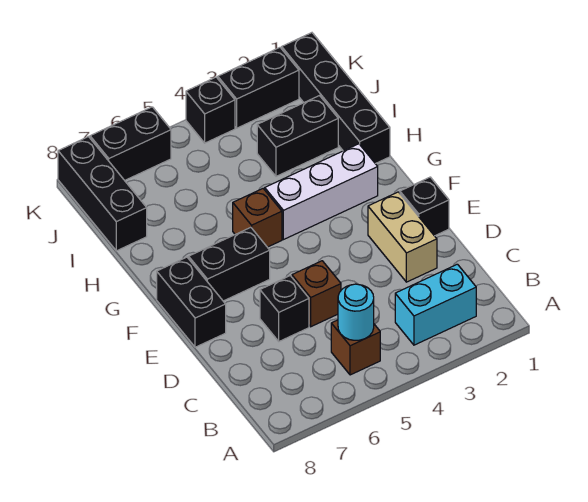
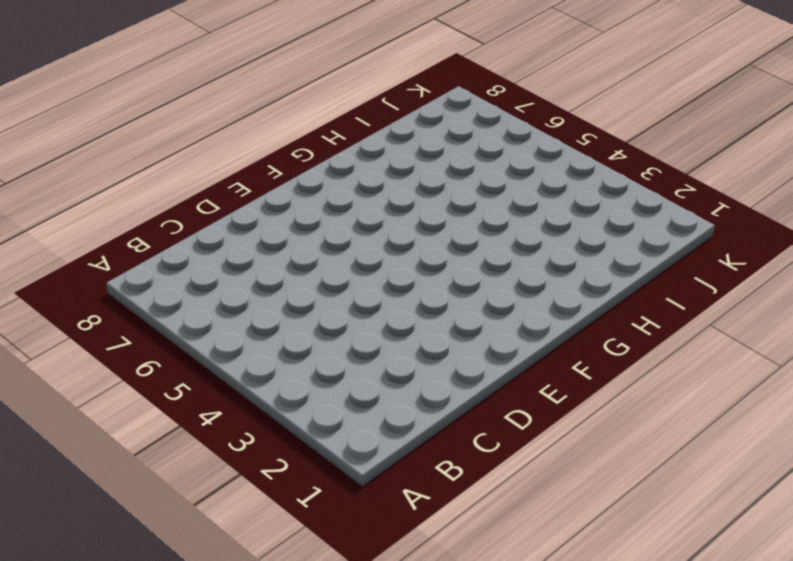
none -> cyan brick B2:B3 level 1
none -> brown brick B5 level 1
none -> tan brick D2:E2 level 1

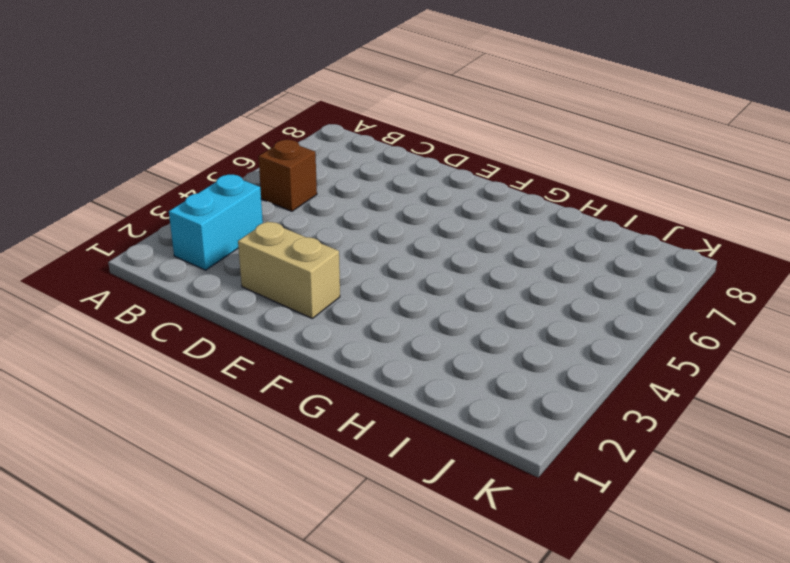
none -> brown brick D5 level 1
none -> black brick D6 level 1
none -> black brick E1 level 1

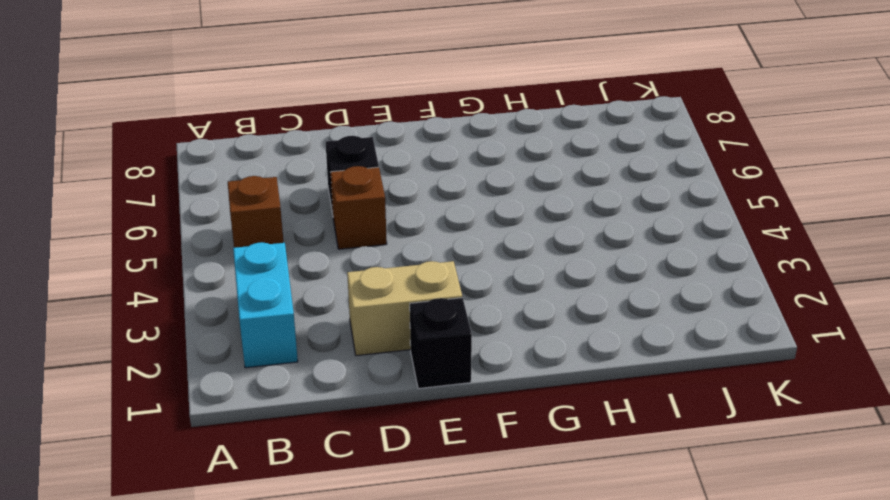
none -> black brick E8:F8 level 1
none -> black brick F6:F7 level 1
none -> white brick G2:G4 level 1

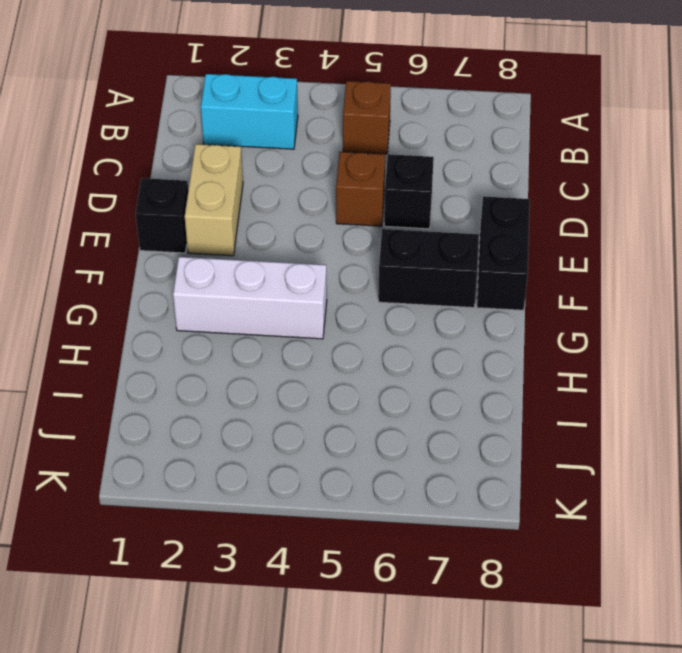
none -> brown brick G5 level 1
none -> black brick H1:K1 level 1
none -> black brick I2:I3 level 1

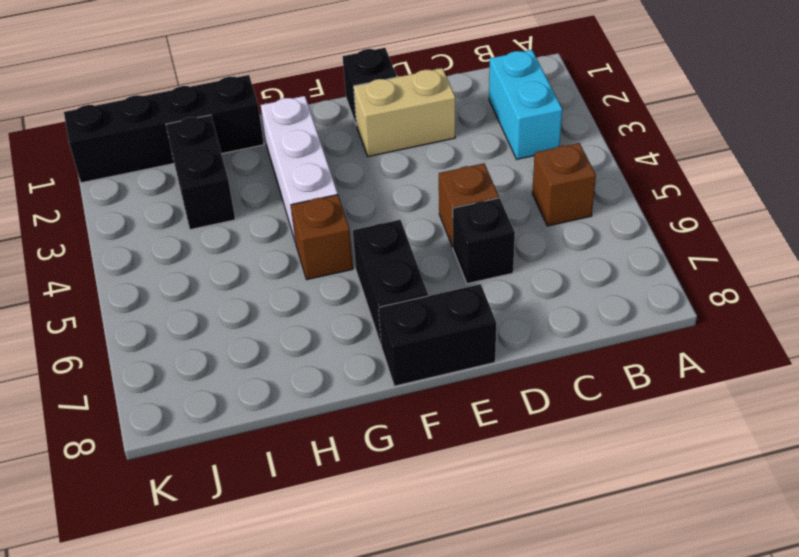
none -> black brick I8:K8 level 1
none -> black brick K2:K3 level 1
none -> black brick K4 level 1

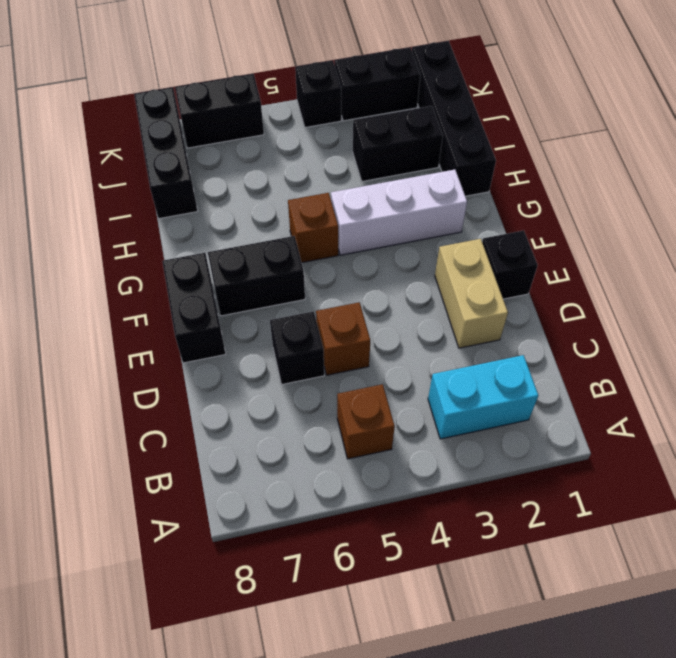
none -> cyan round brick B5 level 2

